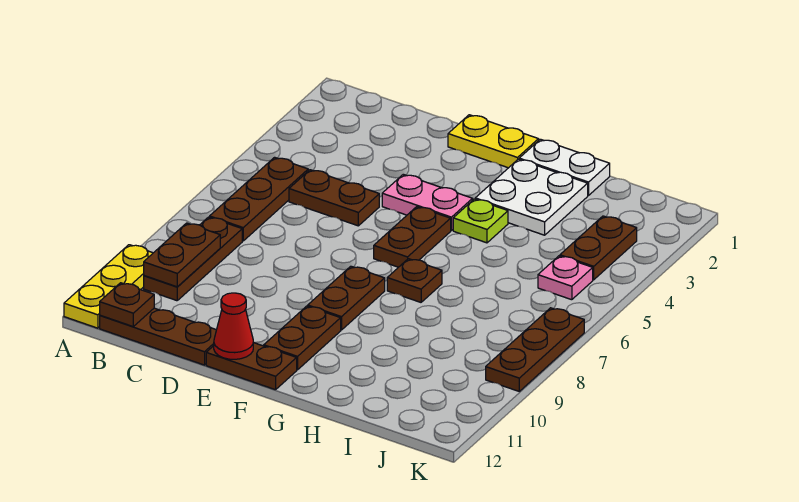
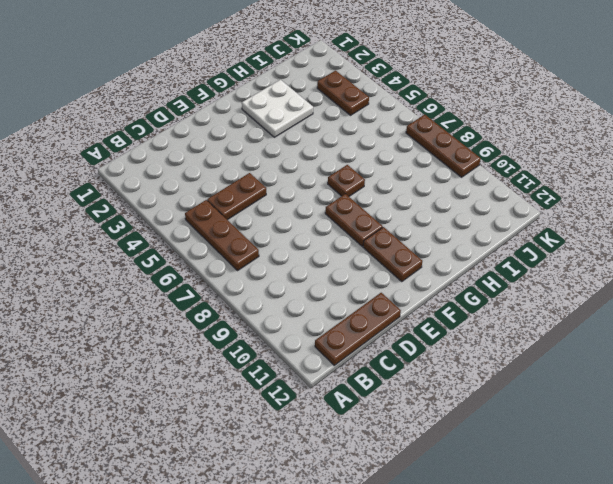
none -> yellow plate A10:A12 level 1
none -> brown plate B8:B10 level 1
none -> yellow plate E1:F1 level 1

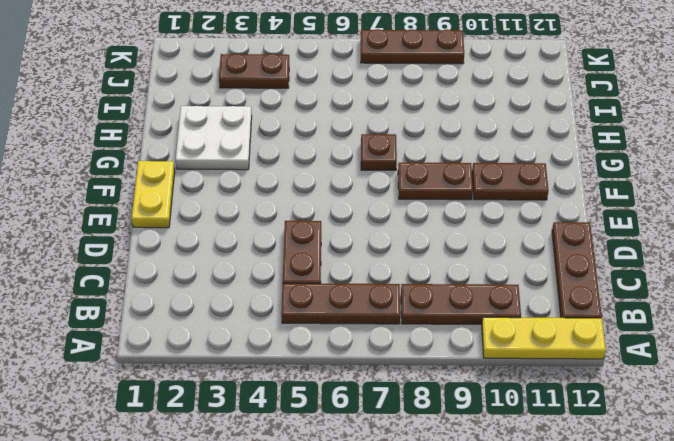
none -> pink plate E4:F4 level 1
none -> brown plate E12:F12 level 1
none -> brown plate F5:F6 level 1

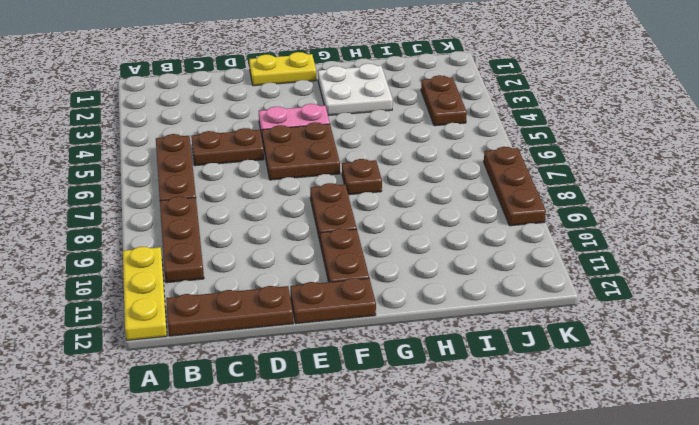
brown plate E5:F6 level 1 -> brown plate F5:F6 level 1
none -> white plate G1:H1 level 1
none -> lime plate G4 level 1
none -> pink plate J5 level 1

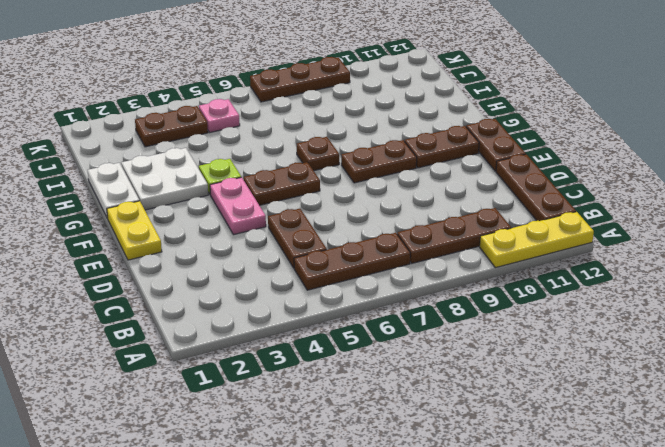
none -> brown plate B9:B10 level 2
none -> brown plate B12 level 2
none -> red cone E12 level 2

